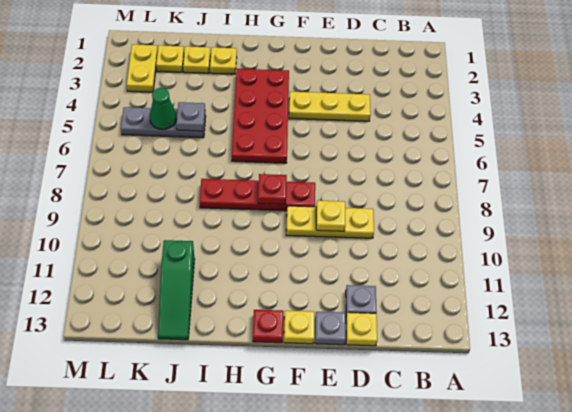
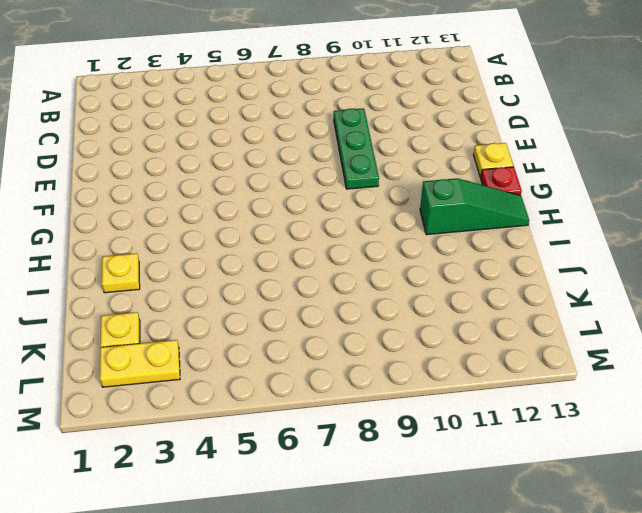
green plate D9:F9 level 1 -> yellow plate D9:F9 level 1
green slope H11:H13 level 1 top 11 -> green slope J11:J13 level 1 top 11
none -> yellow plate D4:F4 level 1
none -> grey plate D12 level 1
none -> yellow plate D13 level 1

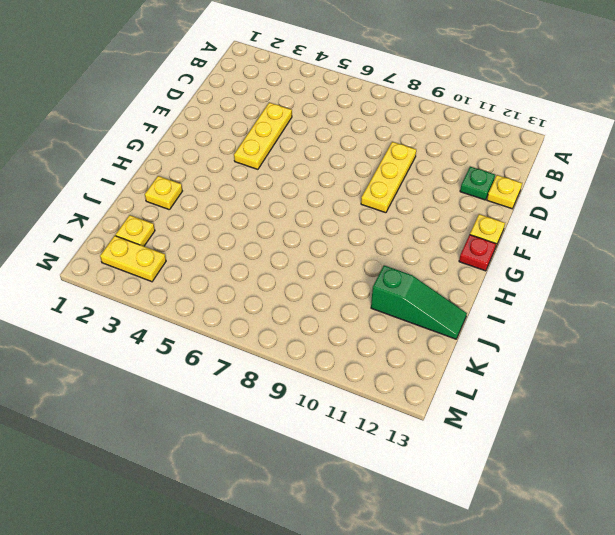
green plate D12 level 1 -> grey plate D12 level 1
none -> grey plate E13 level 1
none -> red plate F8:I8 level 1
none -> red plate G3:H6 level 1

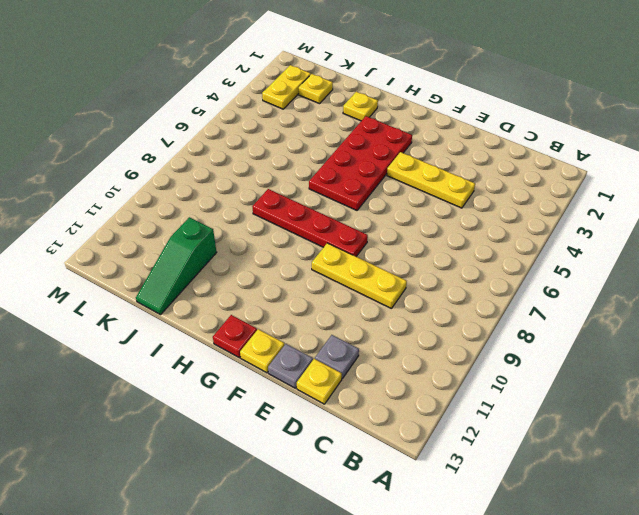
none -> yellow plate J2 level 1
none -> grey plate J5:L5 level 1
none -> yellow plate E9 level 2

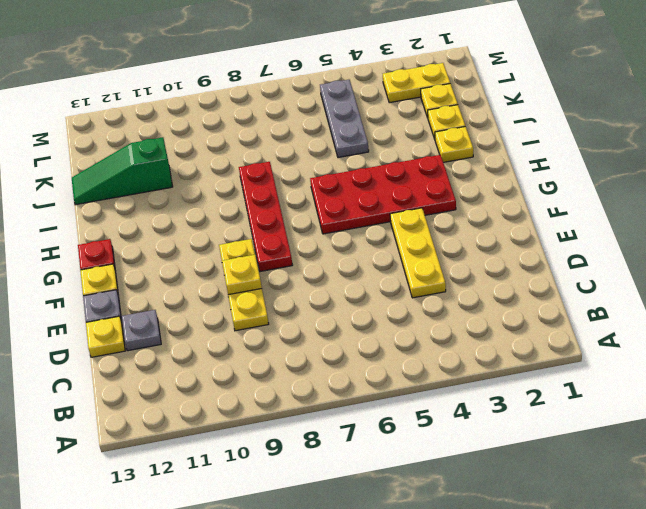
none -> red plate G8 level 2
none -> grey plate J5 level 2
none -> green cone K5 level 2

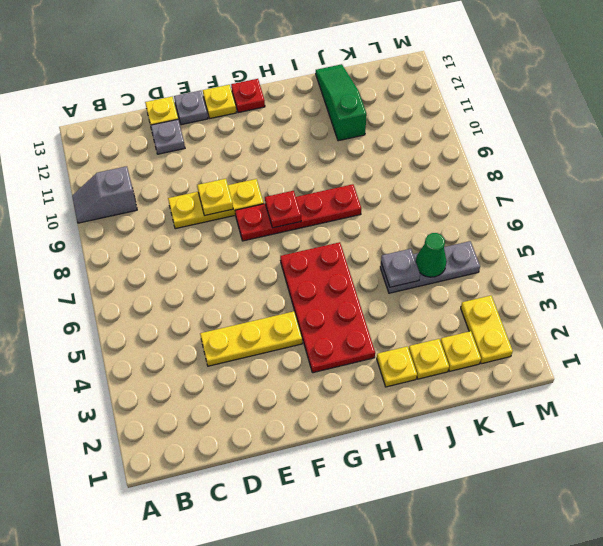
grey slope A10:B10 level 1 top B -> none

